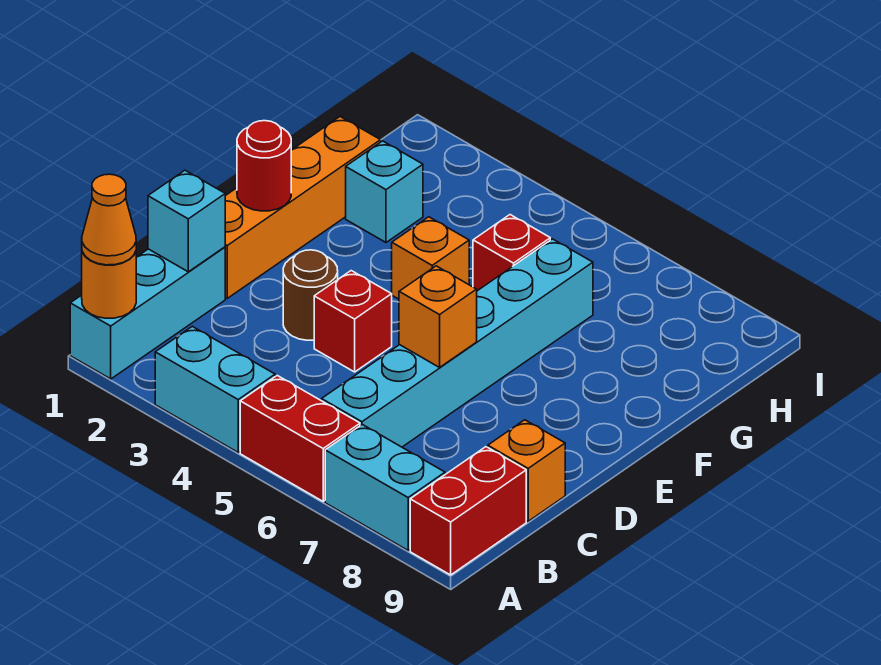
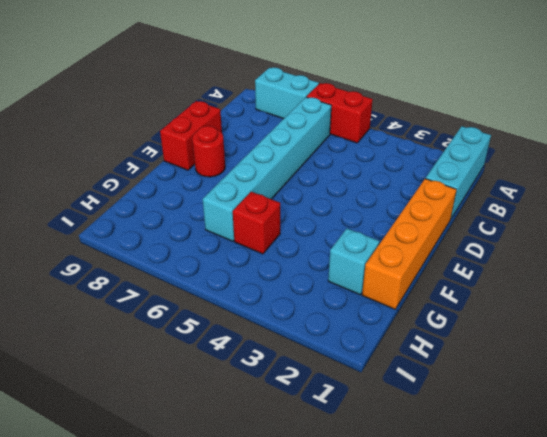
red brick D9:E9 level 1 -> red brick A9:B9 level 1
red round brick E8 level 1 -> red round brick E1 level 2
none -> cyan brick A3:A4 level 1
none -> orange brick C9 level 1
none -> brown round brick D3 level 1

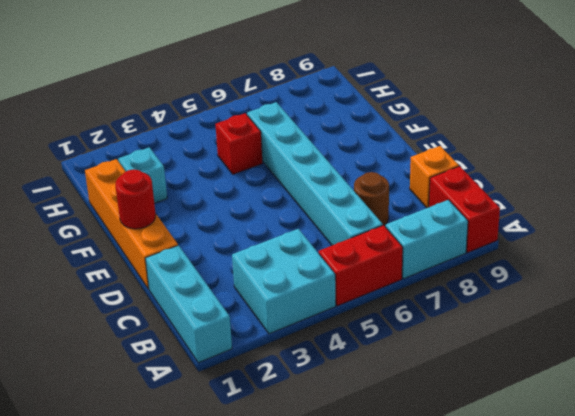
cyan brick A3:B4 level 1 -> cyan brick A3:A4 level 1
brown round brick C7 level 1 -> brown round brick D3 level 1
none -> red brick D4 level 1
none -> orange brick F4 level 1
none -> orange round brick A1 level 2

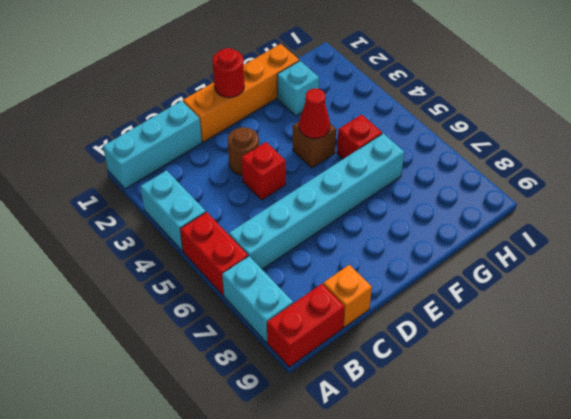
brown brick F4 level 1 -> orange brick F4 level 1
red cone F4 level 2 -> none
none -> orange round brick A1 level 2
none -> cyan brick C1 level 2
none -> orange brick D6 level 2

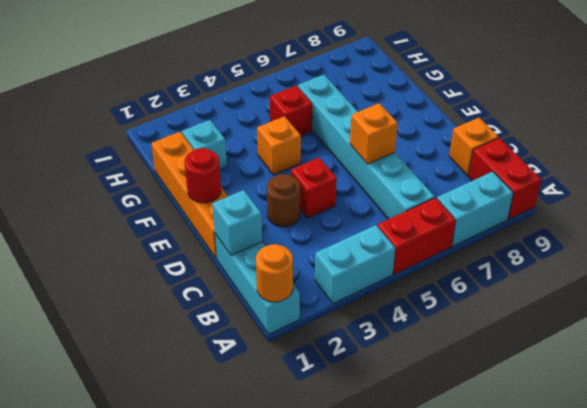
none -> orange cone A1 level 3

